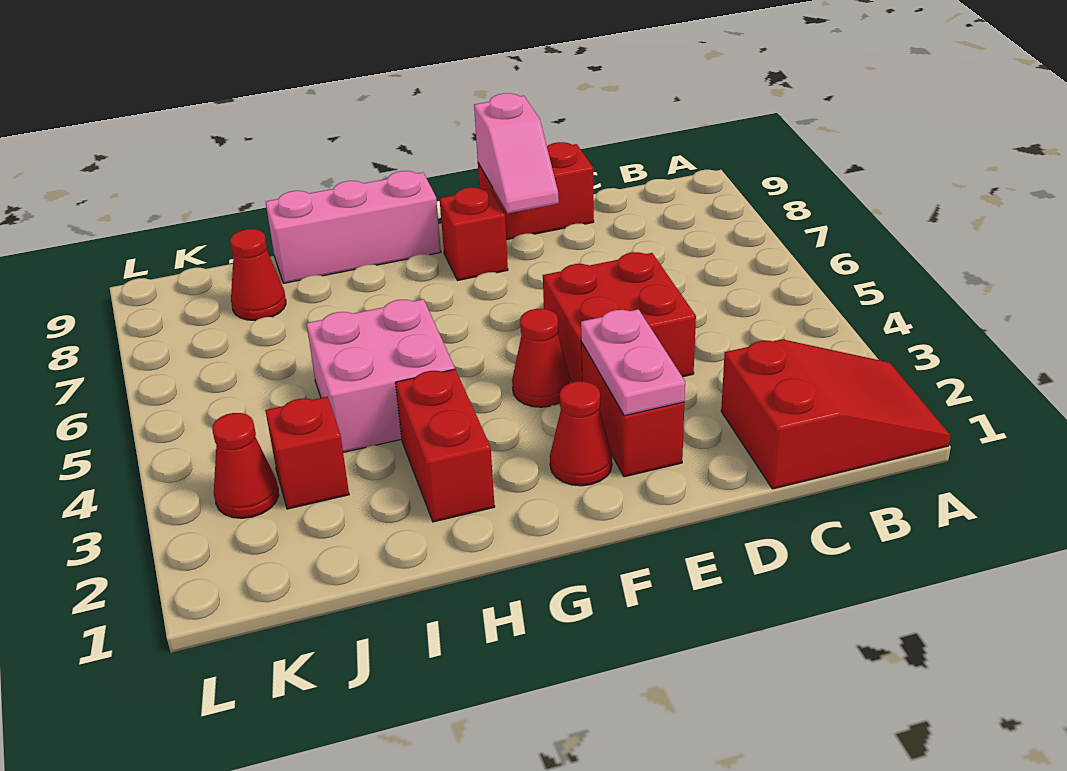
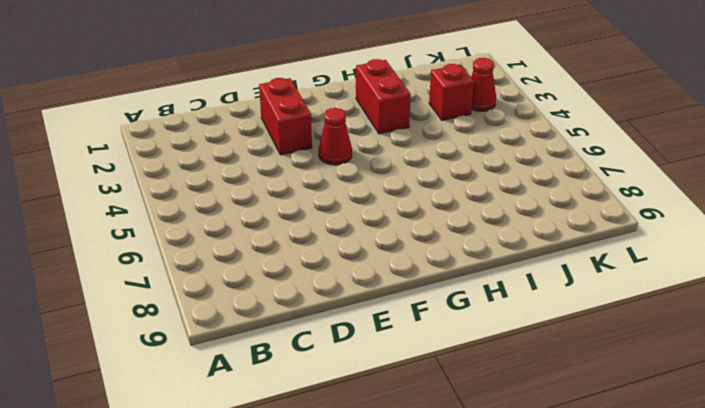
none -> red slope A1:C2 level 1 top C
none -> red brick D4:E5 level 1
none -> red brick D9:E9 level 1

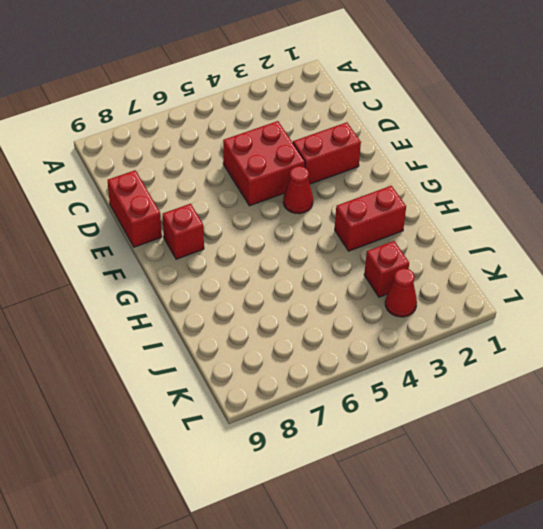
none -> red slope A1:C2 level 1 top C
none -> red cone F2 level 1
none -> pink brick G9:I9 level 1

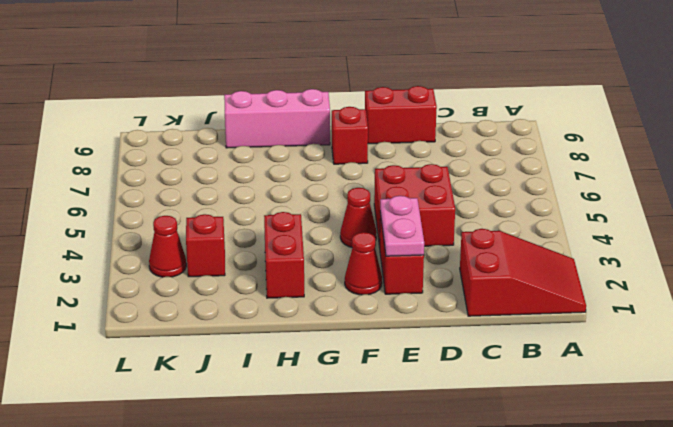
none -> pink brick H4:I5 level 1
none -> red cone J8 level 1
none -> pink slope E8:E9 level 2 top 9

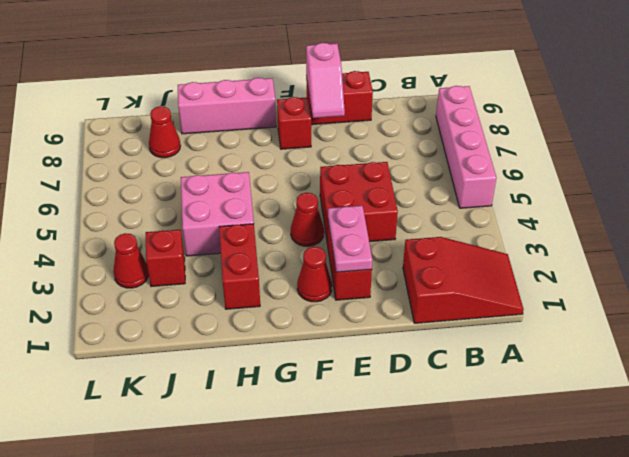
pink brick A5:A8 level 1 -> none

